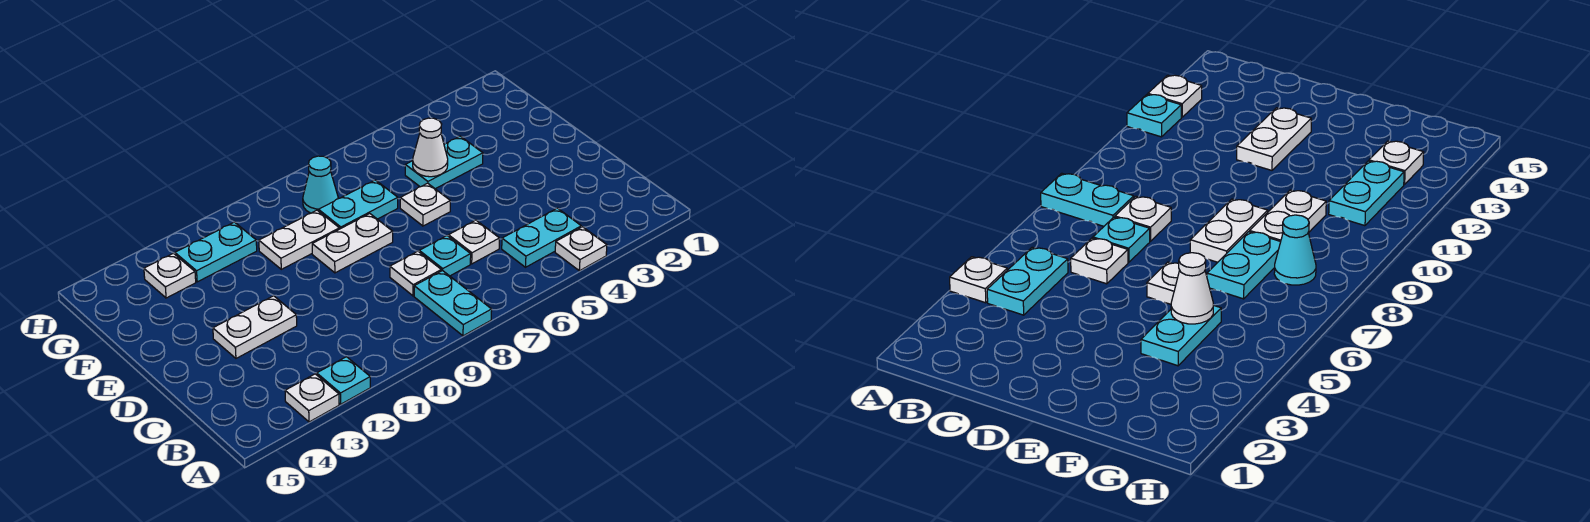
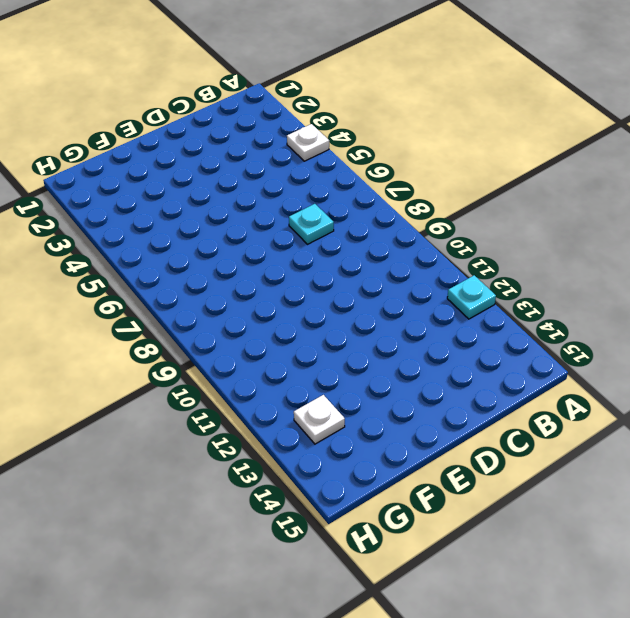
none -> cyan plate A8:B8 level 1
none -> white plate A13 level 1
none -> cyan plate B4:B5 level 1

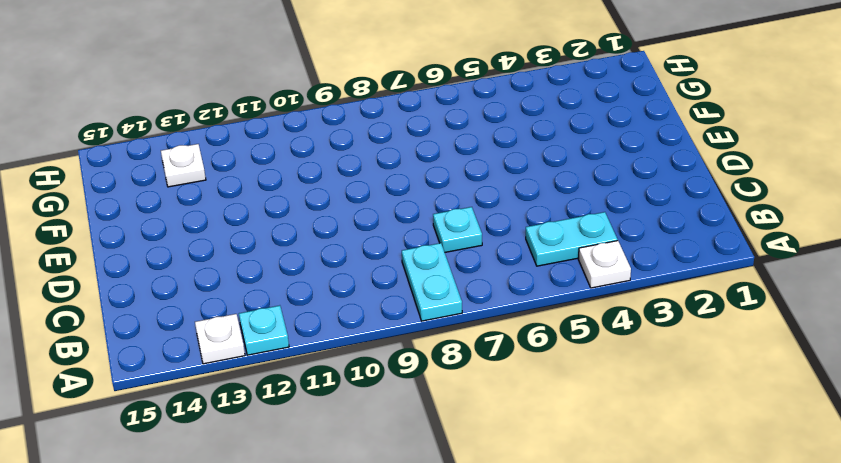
none -> white plate C6 level 1
none -> white plate C8 level 1
none -> white plate D12:D13 level 1

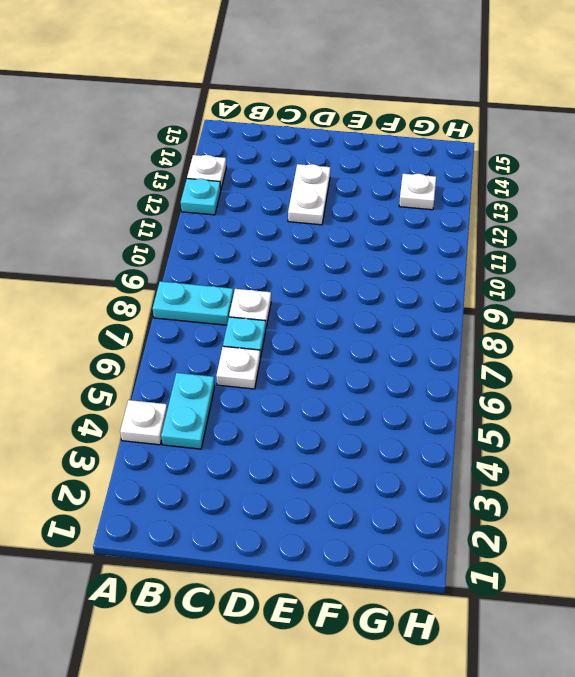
none -> white plate E6 level 1
none -> white plate E8:E9 level 1
none -> cyan plate F4:F5 level 1

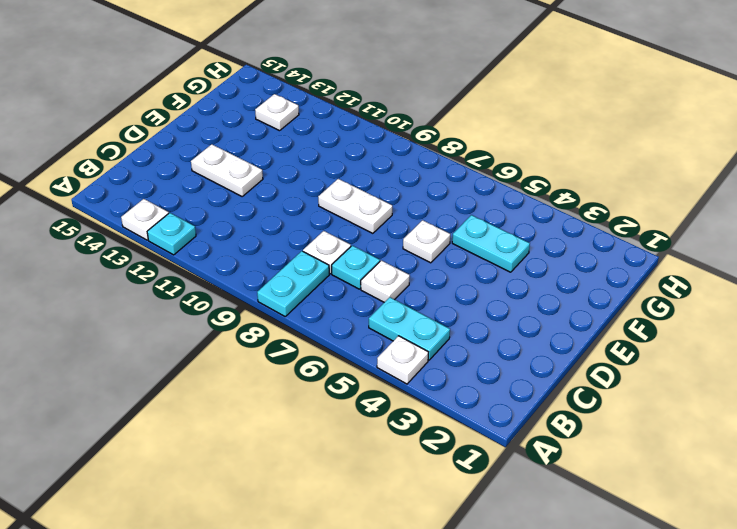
none -> cyan plate F7:F8 level 1
none -> white plate F9:F10 level 1
none -> cyan cone G8 level 1

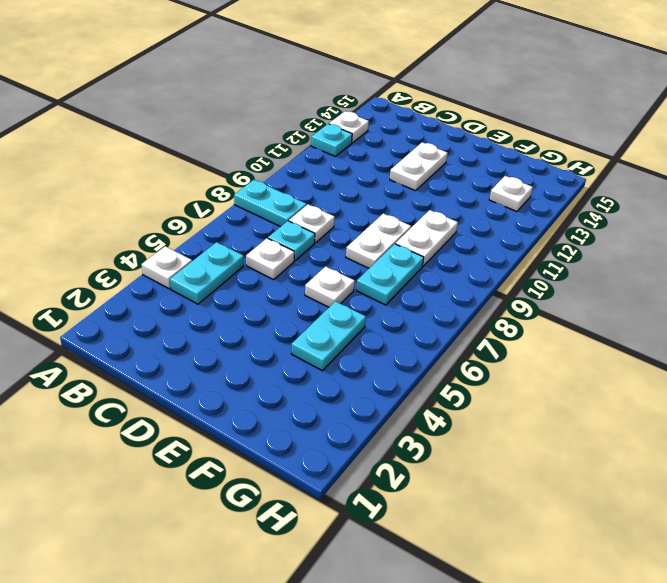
none -> cyan cone G8 level 1
none -> cyan plate G11:G12 level 1
none -> white cone F5 level 2

